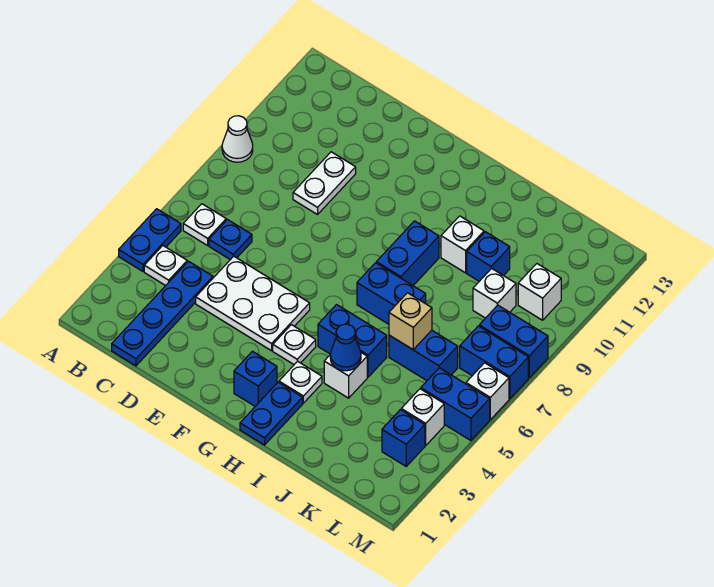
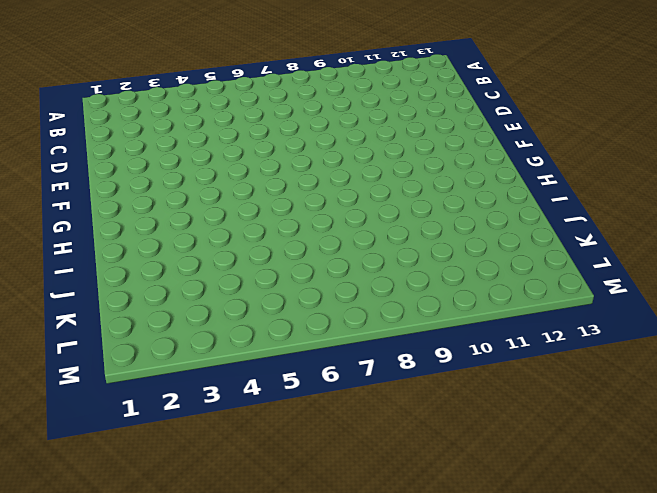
none -> blue plate A4:A5 level 1
none -> white cone A9 level 1
none -> white plate B4 level 1

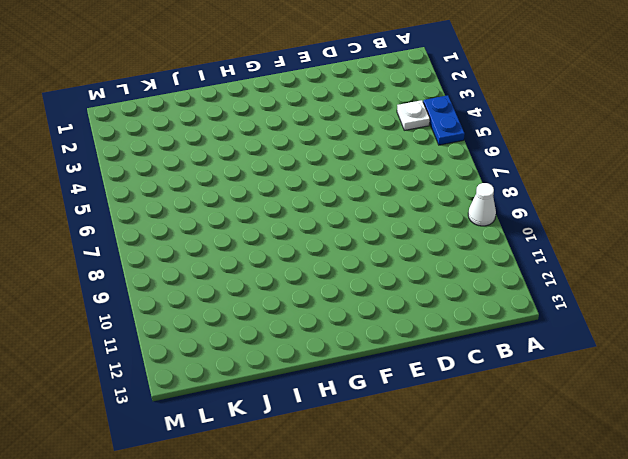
none -> white plate B6 level 1
none -> blue plate C1:C4 level 1
none -> blue plate C6 level 1

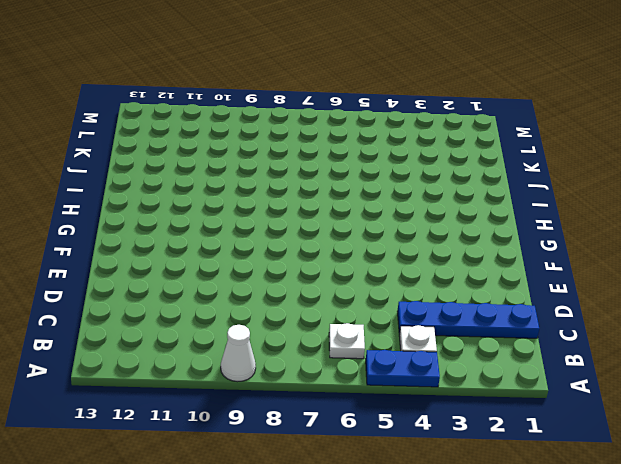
none -> blue plate C6 level 1
none -> white plate D4:F5 level 1
none -> white plate D9:D10 level 1

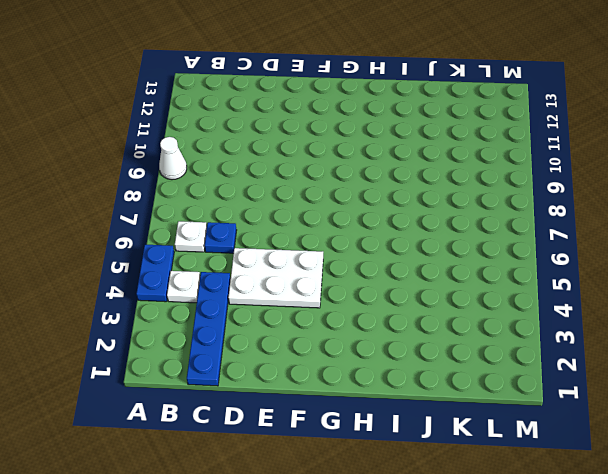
none -> white plate D9:D10 level 1
none -> blue brick G2 level 1
none -> white plate G4 level 1

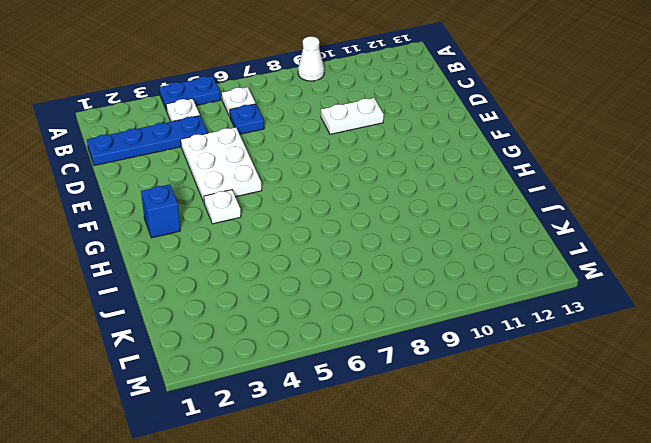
none -> blue plate H1:H2 level 1
none -> white plate H3 level 1
none -> blue brick H5:I5 level 1

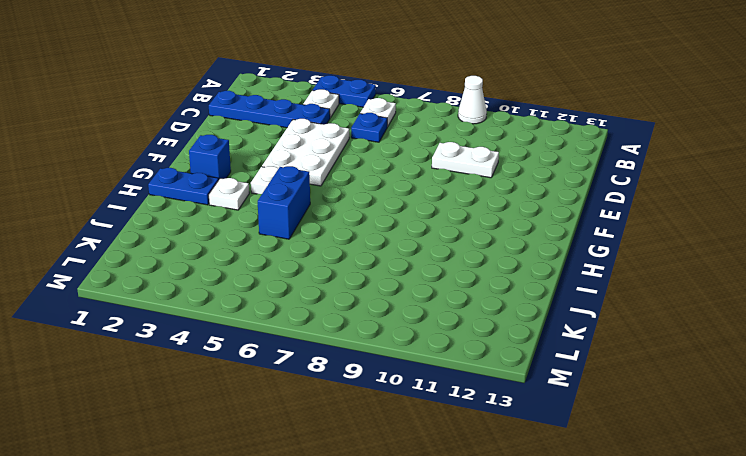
none -> blue brick H7:I7 level 1
none -> blue brick H8:H9 level 1
none -> white brick I4 level 1

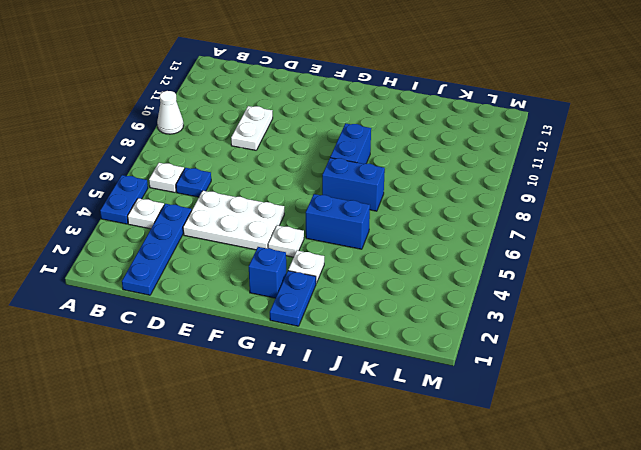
none -> white brick I4 level 1
none -> white brick I10 level 1
none -> blue brick J6:K6 level 1

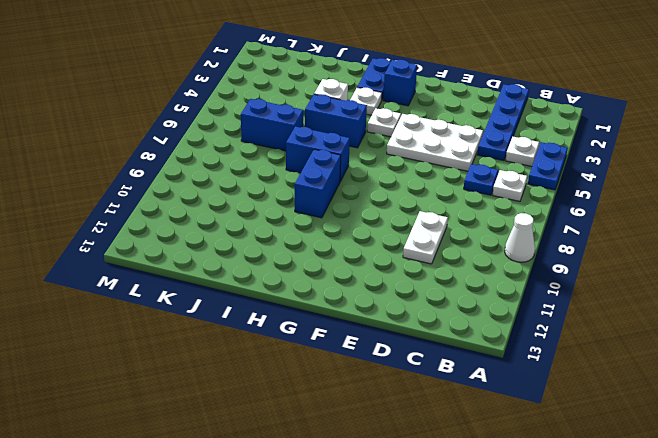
none -> white brick I10 level 1
none -> blue brick J10 level 1
none -> white brick K9 level 1

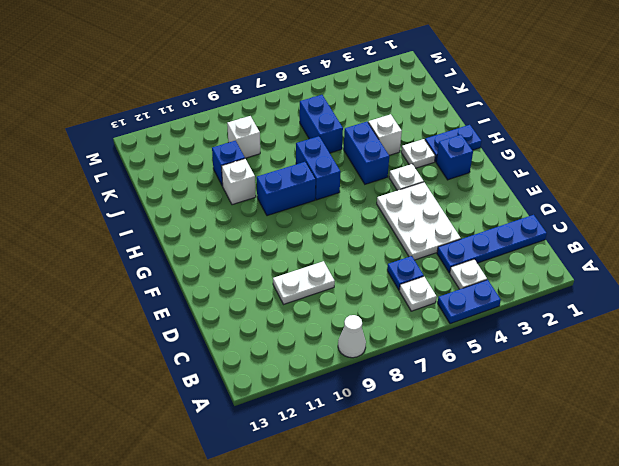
none -> blue brick L3 level 1
none -> white brick L4 level 1
none -> blue brick L5:M5 level 1

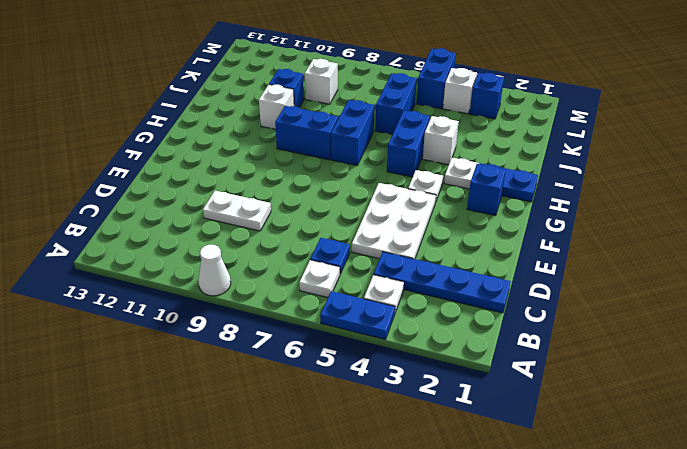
none -> blue brick L7:M7 level 1
none -> blue brick L8:M8 level 1
none -> white brick L10 level 1

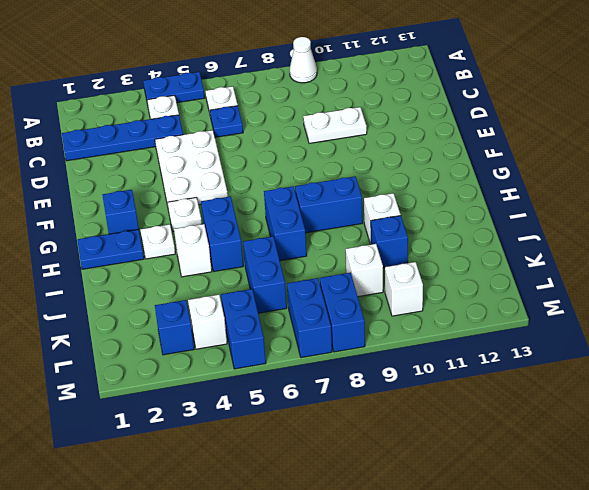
none -> white brick M6 level 1
none -> blue cone I4 level 2
none -> tan brick J6 level 2

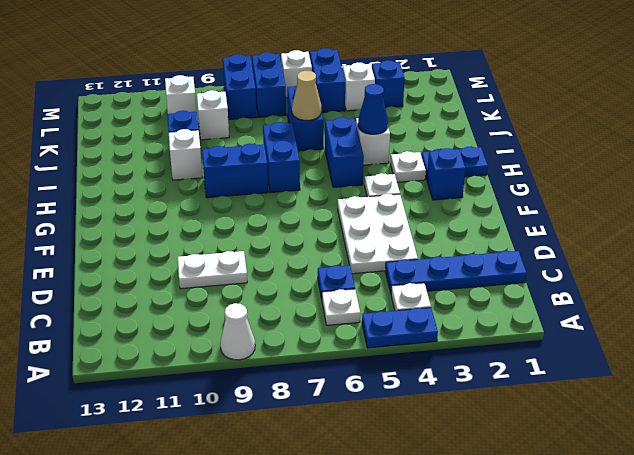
tan cone J6 level 2 -> tan brick J6 level 2

